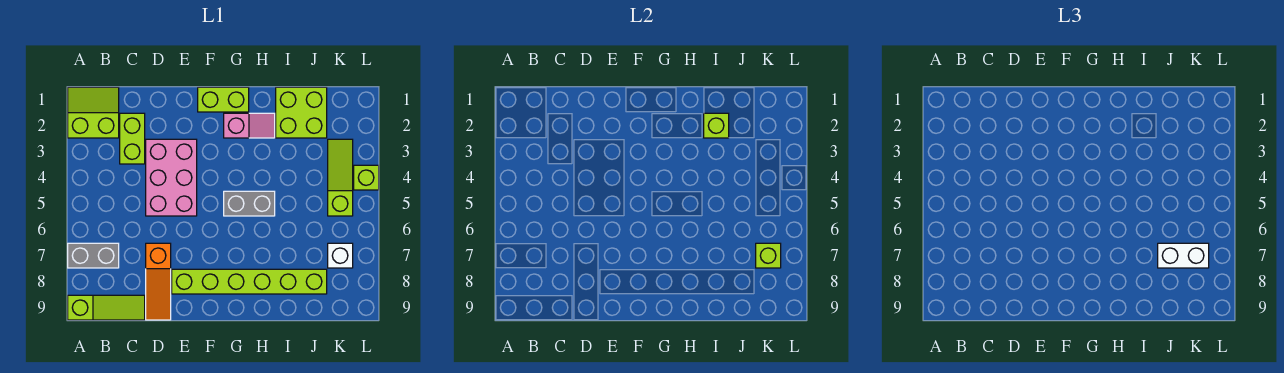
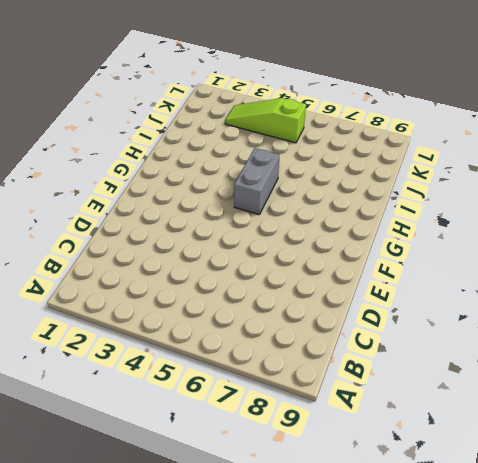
none -> lime slope A1:B2 level 1 top 2
none -> grey brick A7:B7 level 1
none -> lime slope A9:C9 level 1 top A

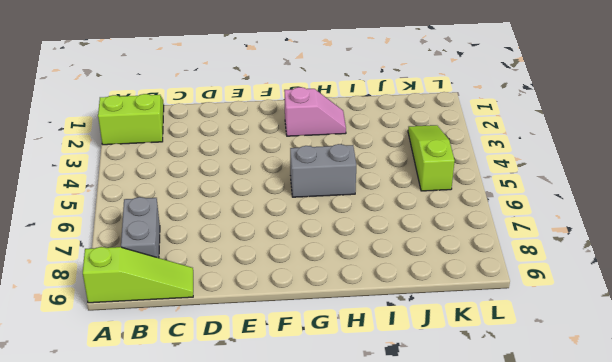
grey brick B7:B8 level 1 -> grey brick A7:B7 level 1
none -> lime brick C2:C3 level 1
none -> pink brick D3:E5 level 1
none -> orange slope D7:D9 level 1 top 7

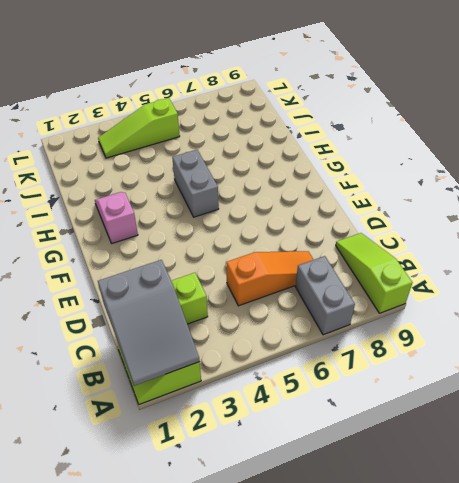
grey slope A1:C2 level 2 top C -> none
orange slope C5:C7 level 1 top 5 -> orange slope D7:D9 level 1 top 7
none -> pink brick D3:E5 level 1
none -> lime brick E8:J8 level 1
none -> lime brick F1:G1 level 1

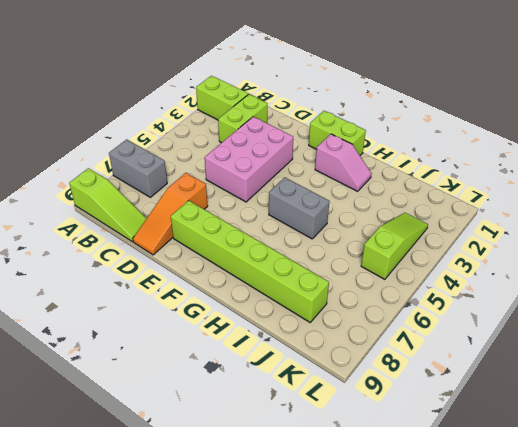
none -> lime brick I1:J2 level 1
none -> white brick K7 level 1
none -> lime brick L4 level 1

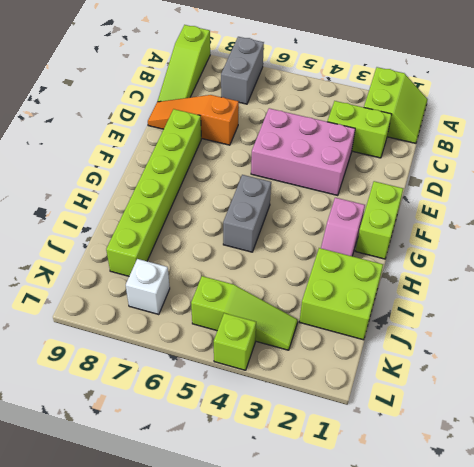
none -> lime brick I2 level 2
none -> lime brick K7 level 2
none -> white brick J7:K7 level 3

